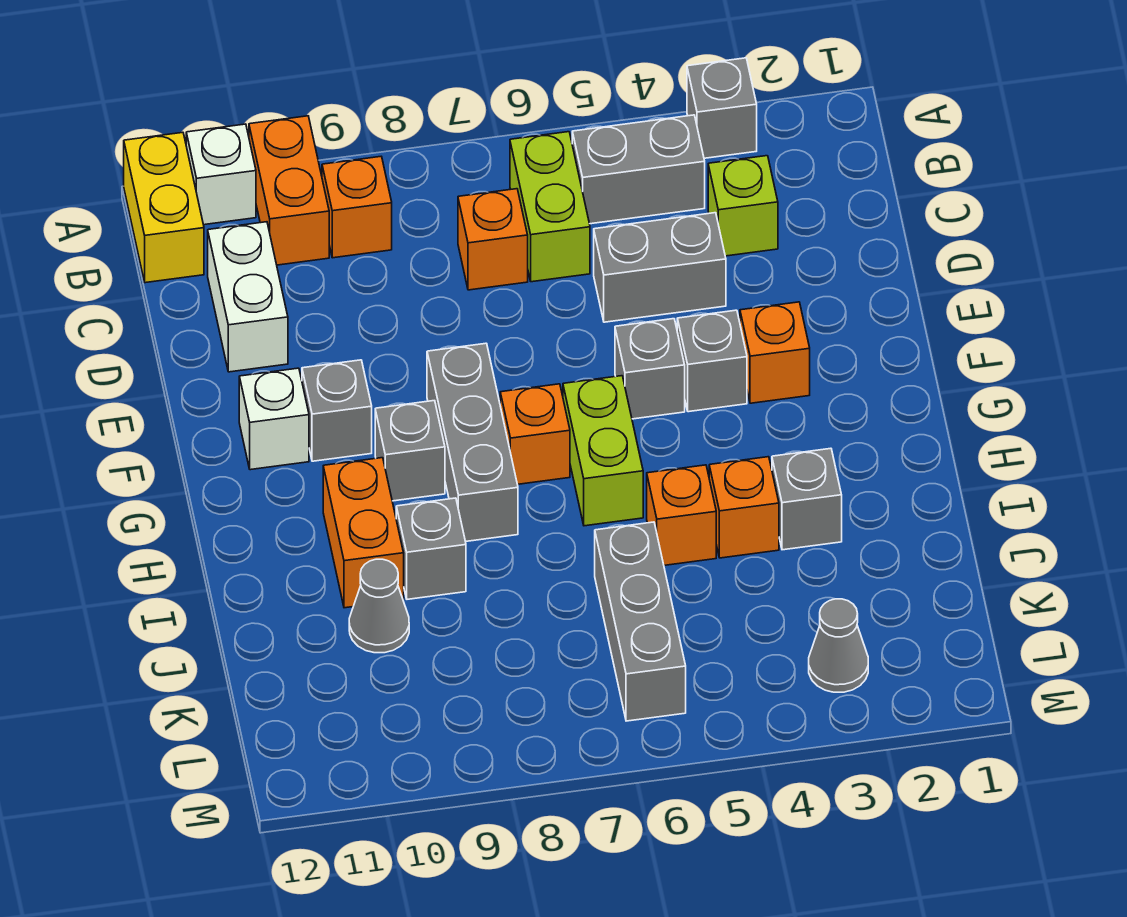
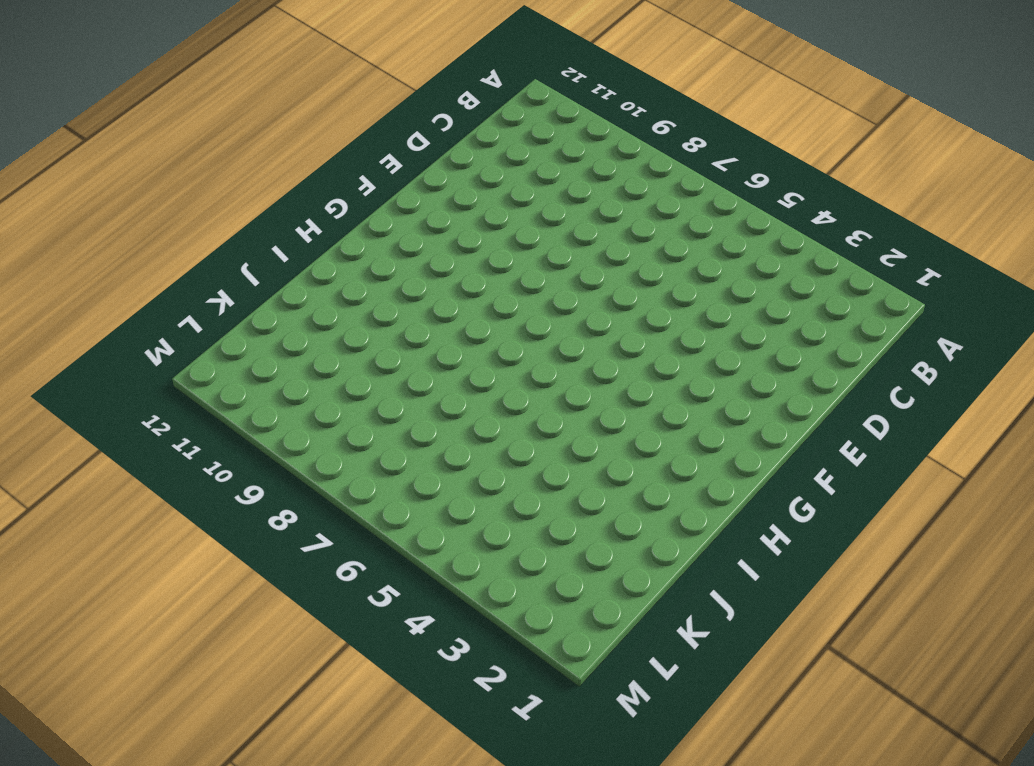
none -> grey brick A3 level 1
none -> orange brick A10:B10 level 1
none -> white brick A11 level 1

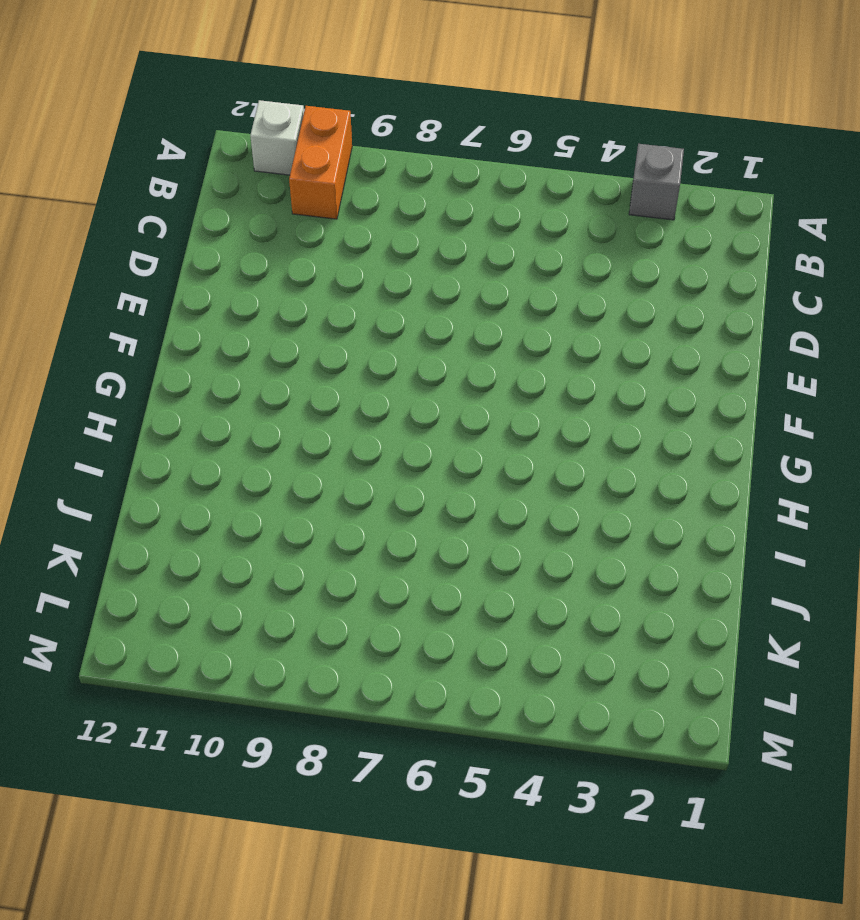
none -> yellow brick A12:B12 level 1
none -> grey brick B4:B5 level 1
none -> lime brick B6:C6 level 1

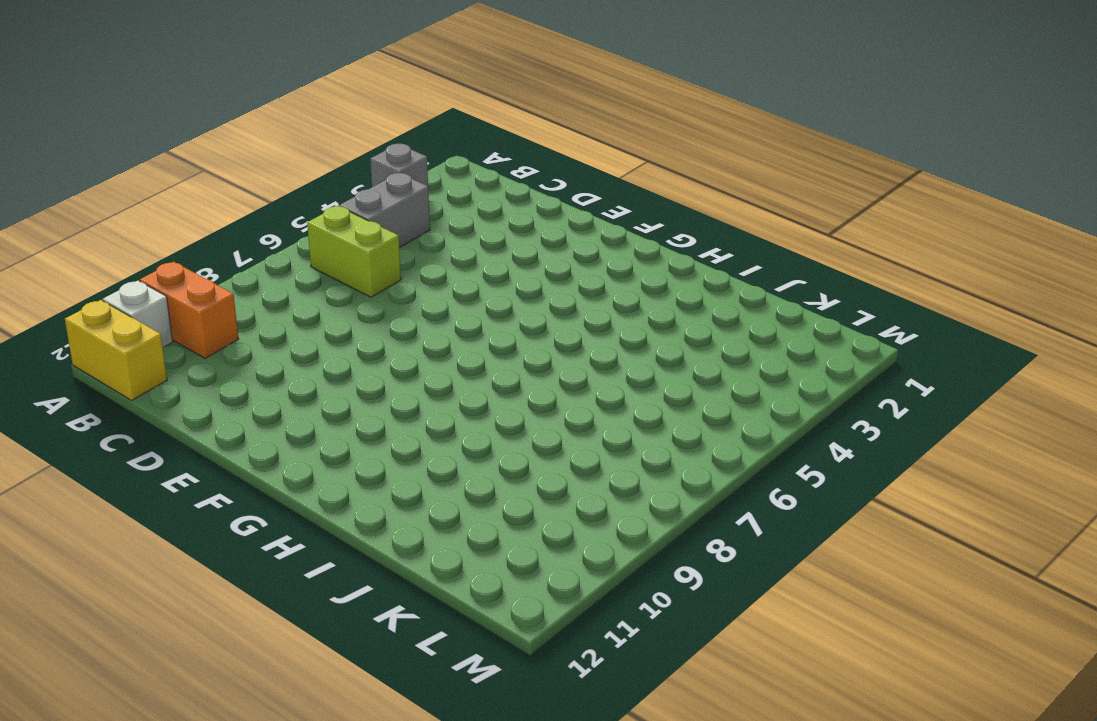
none -> orange brick B9 level 1
none -> lime brick C3 level 1
none -> orange brick C7 level 1

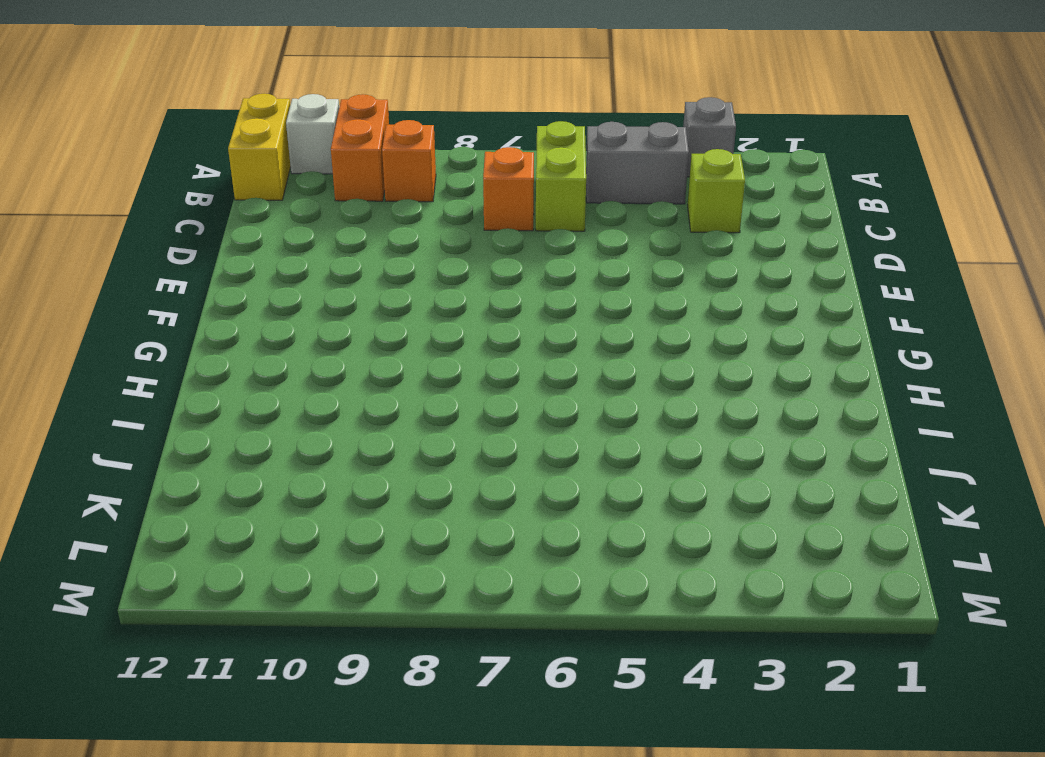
none -> white brick C11:D11 level 1
none -> grey brick D4:D5 level 1
none -> orange brick F3 level 1

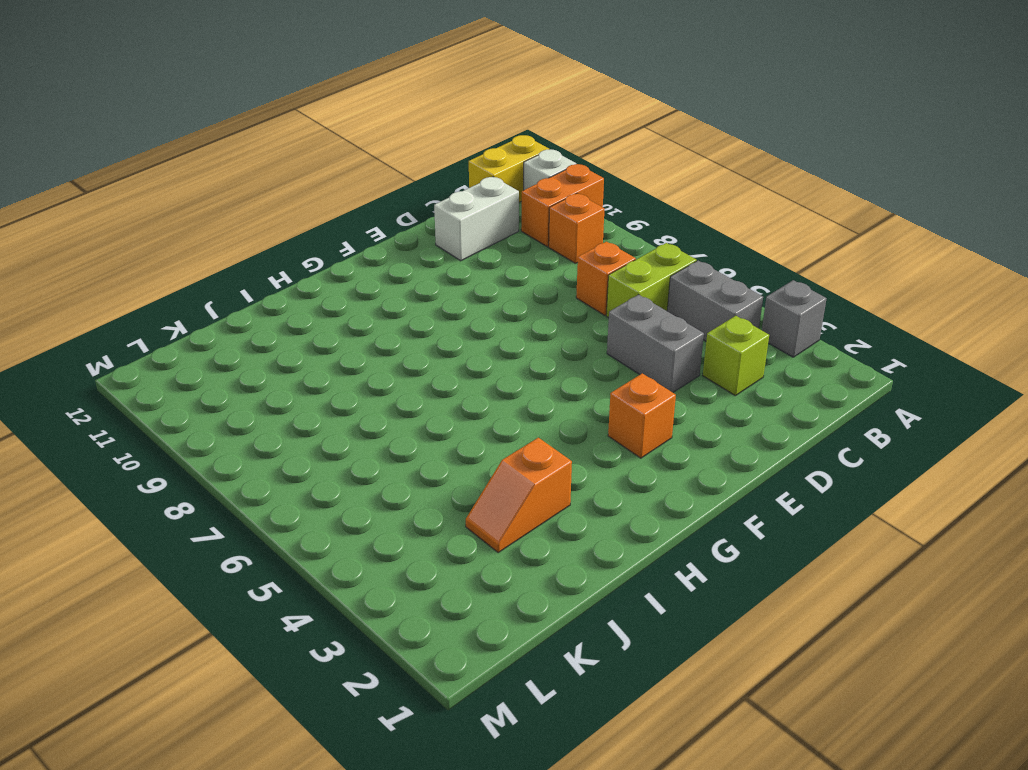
orange slope I3:J3 level 1 top I -> grey brick I3 level 1
none -> grey brick F4 level 1
none -> grey brick F5 level 1
none -> grey brick F8:H8 level 1

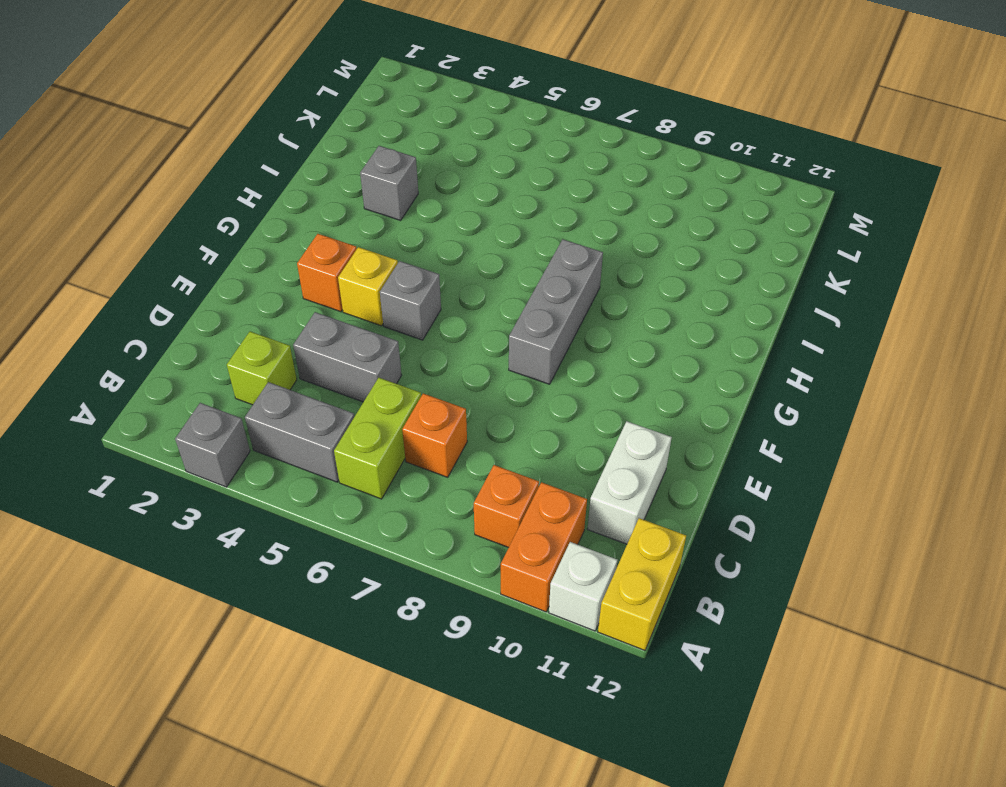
yellow brick F4 level 1 -> grey brick F4 level 1
none -> grey brick F10 level 1
none -> white brick F11 level 1
none -> lime brick G6:H6 level 1

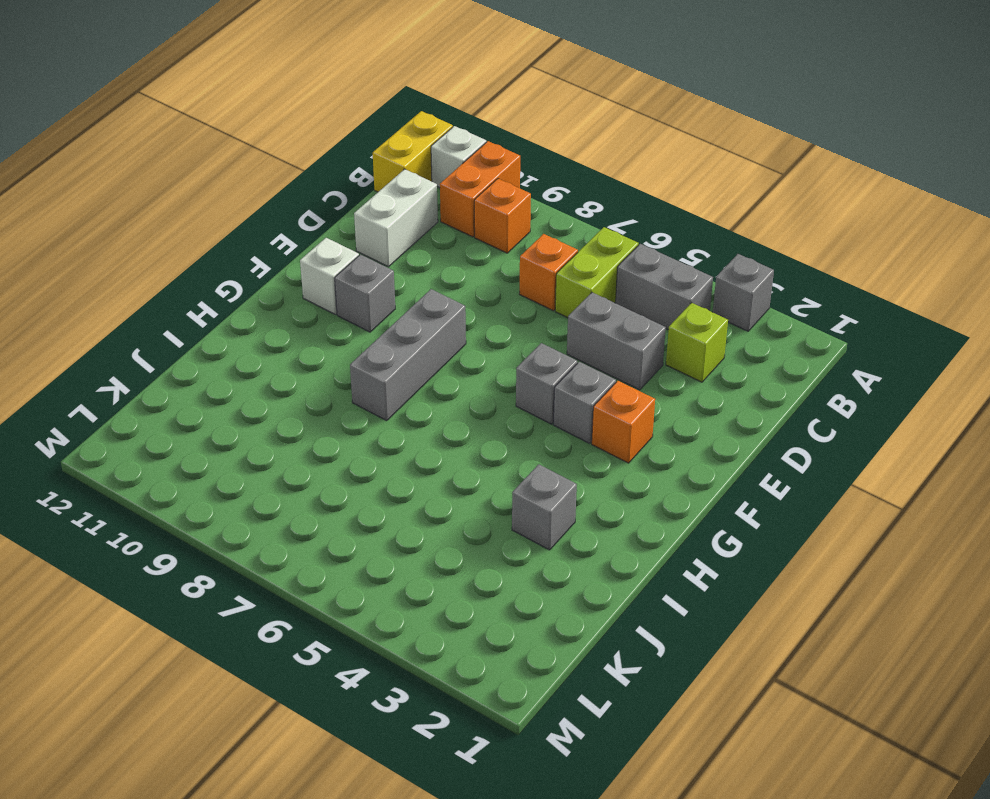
none -> lime brick G6:H6 level 1
none -> orange brick G7 level 1
none -> grey brick G9 level 1

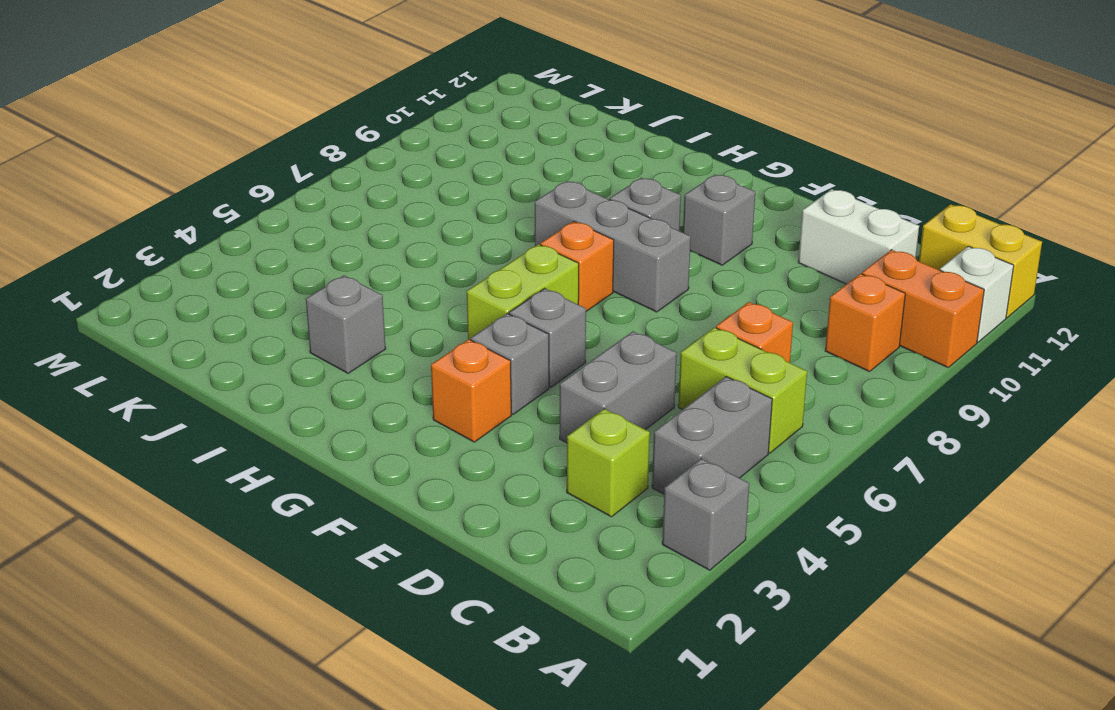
lime brick G5:G6 level 1 -> lime brick G6:H6 level 1
none -> white brick F11 level 1
none -> orange brick H10:I10 level 1
none -> orange brick I4 level 1

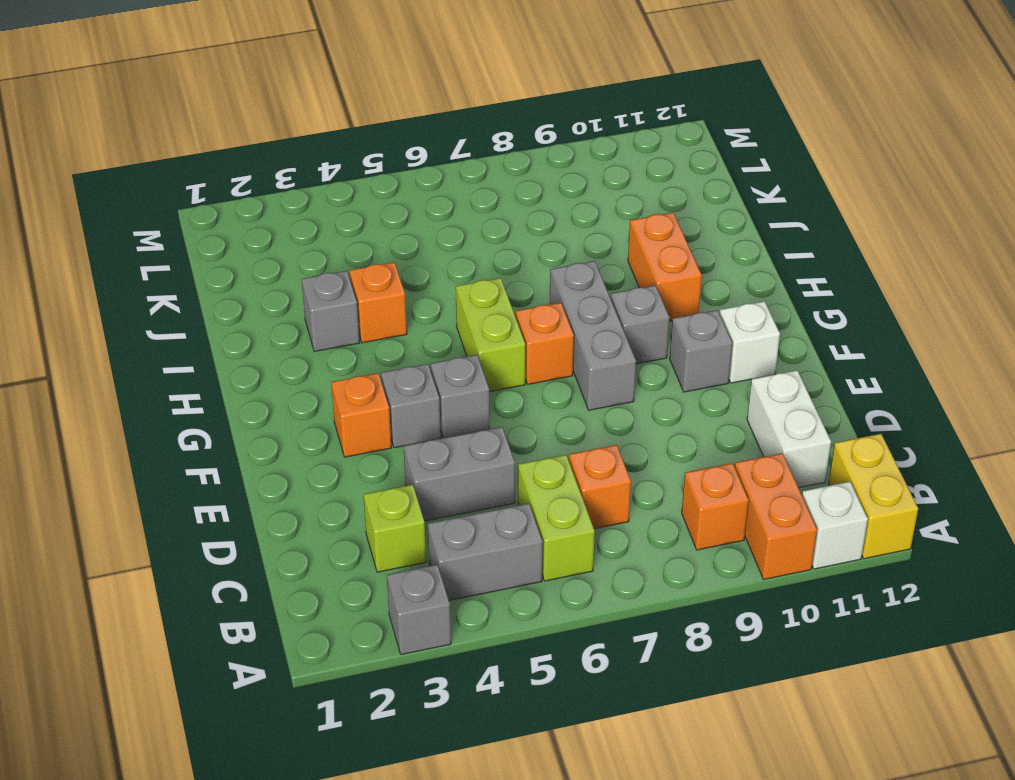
none -> orange brick I5 level 1
none -> grey brick I9 level 1
none -> grey brick J6:L6 level 1

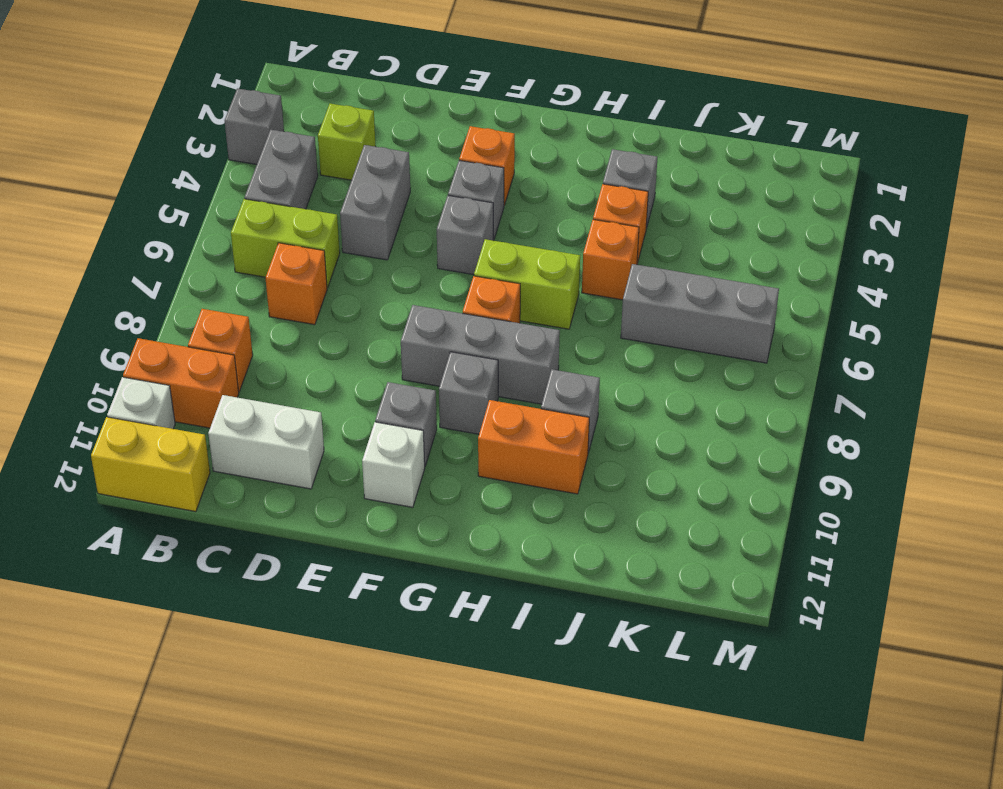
none -> grey cone J10 level 1
none -> grey cone L3 level 1

